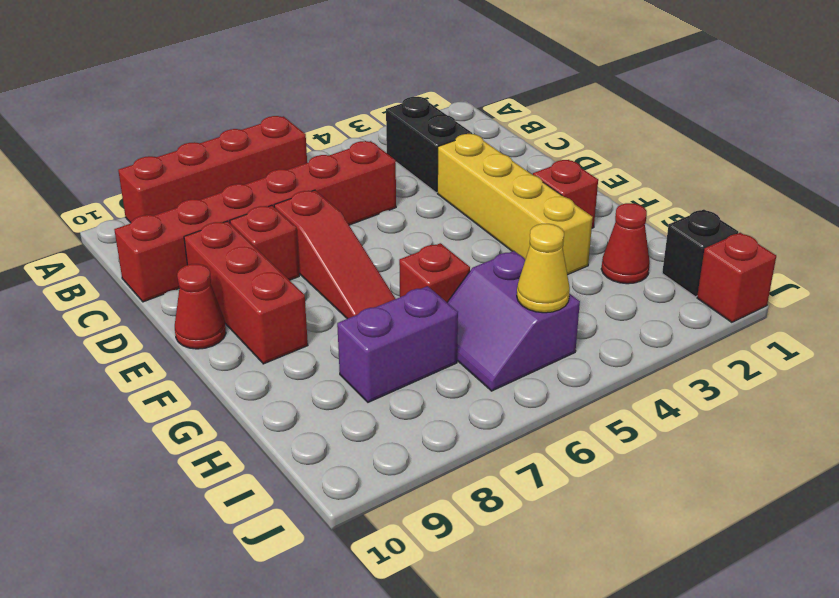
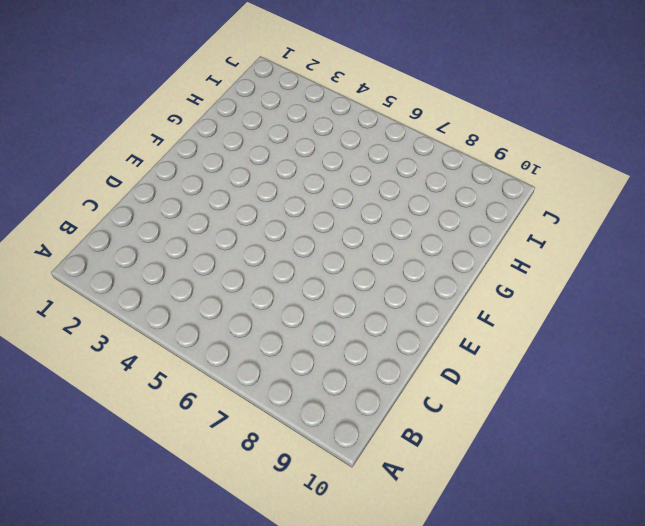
none -> red brick A6:A9 level 1
none -> black brick B3:C3 level 1
none -> red brick C5:C10 level 1

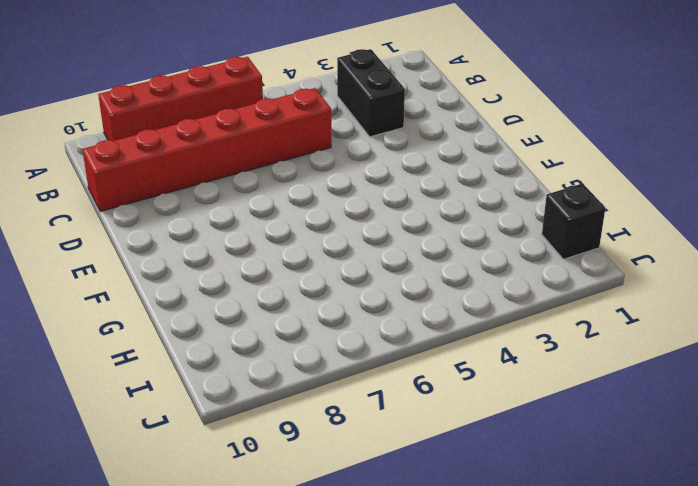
none -> yellow brick D3:G3 level 1
none -> red slope D7:F7 level 1 top D
none -> red brick D8 level 1

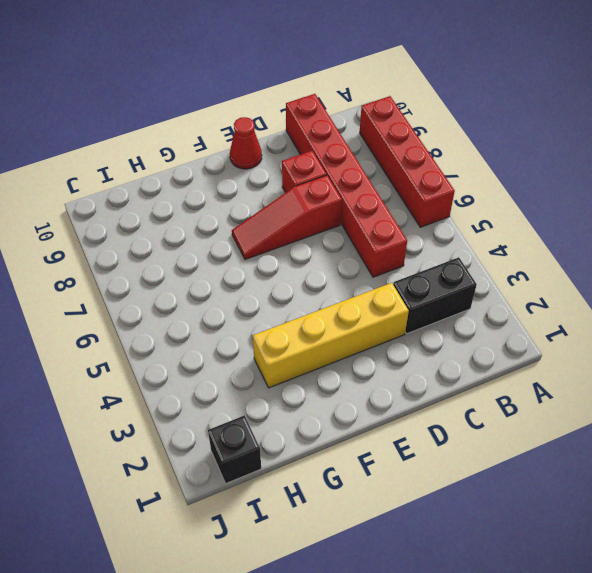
none -> red brick D9:F9 level 1
none -> red brick F2 level 1
none -> red brick G6 level 1

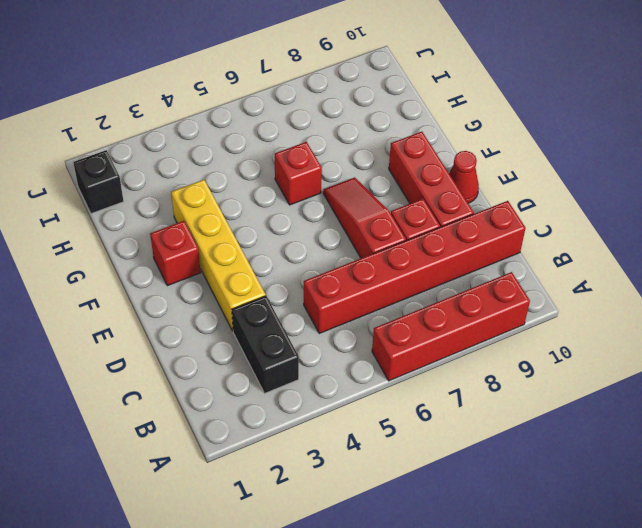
none -> red cone H2 level 1
none -> purple slope H5:I6 level 1 top 5
none -> purple brick H7:H8 level 1

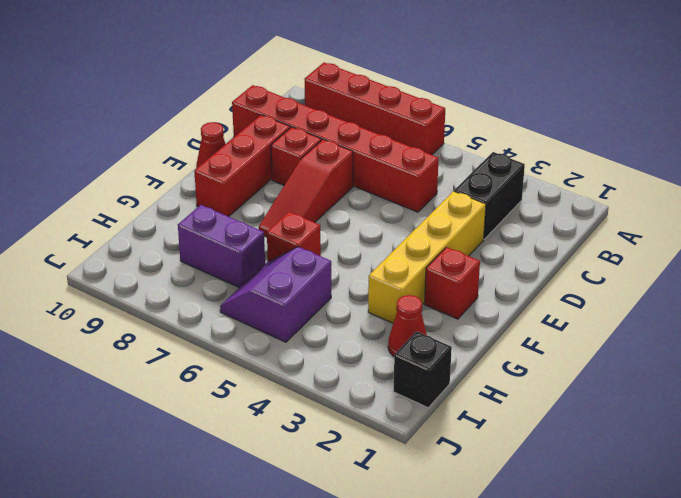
none -> red brick J1 level 1
none -> yellow cone I5 level 2

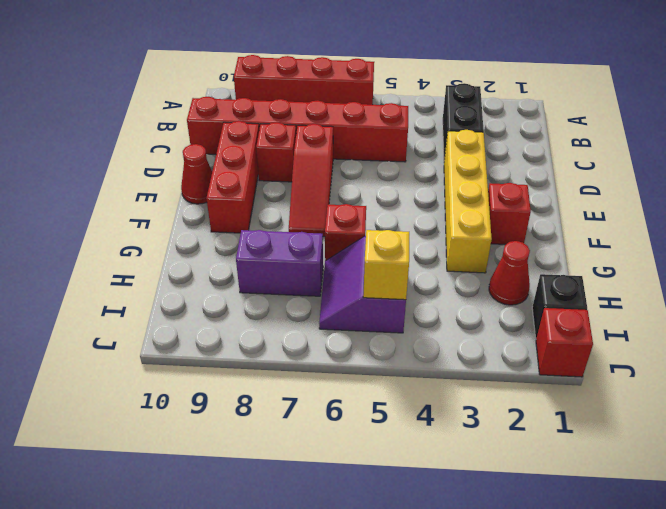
yellow brick I5 level 2 -> yellow cone I5 level 2

